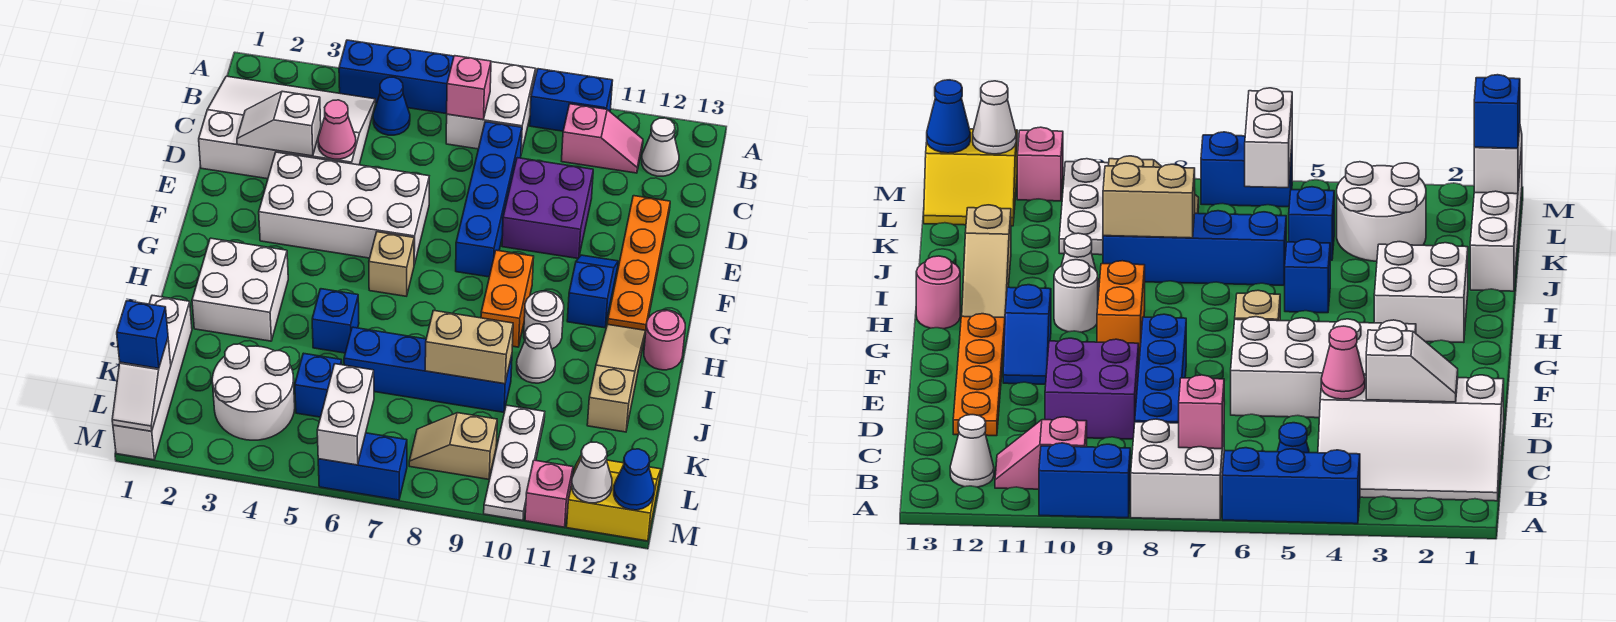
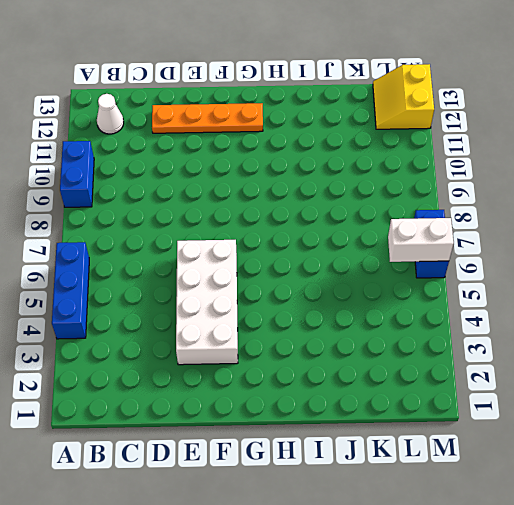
none -> white brick A7:B8 level 1
none -> white slope B1:D4 level 1 top D
none -> blue cone B5 level 1
none -> pink slope B10:B11 level 1 top 10

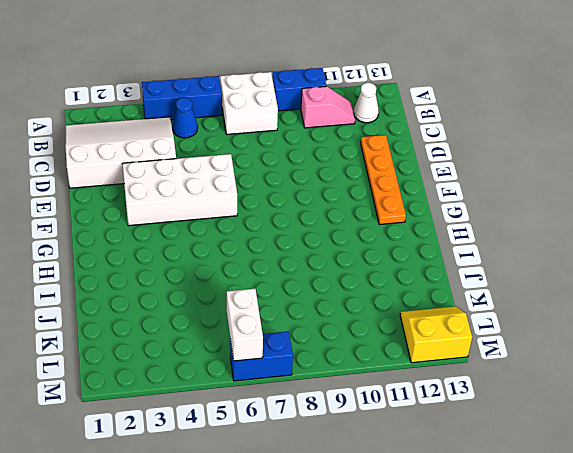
none -> blue brick C8:F8 level 1
none -> purple brick D9:E10 level 1
none -> blue slope F11:G11 level 1 top G
none -> tan brick G6 level 1

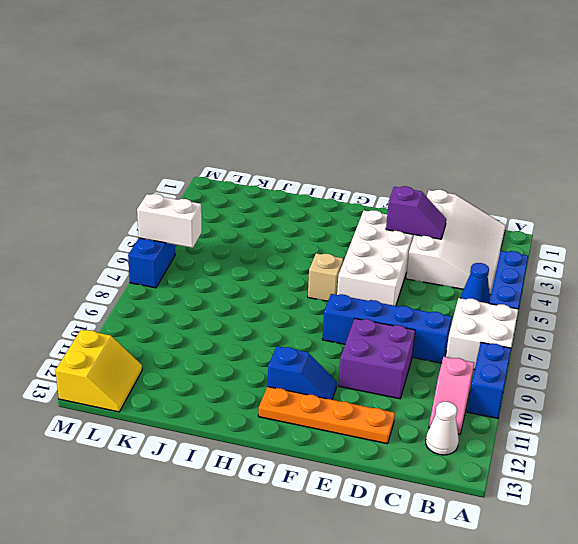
purple slope D3:E3 level 2 top E -> white slope D2:D3 level 2 top 3
none -> orange brick G9:H9 level 1
none -> white brick H2:I3 level 1
none -> white round brick H10 level 1
none -> tan slope H12:J12 level 1 top J

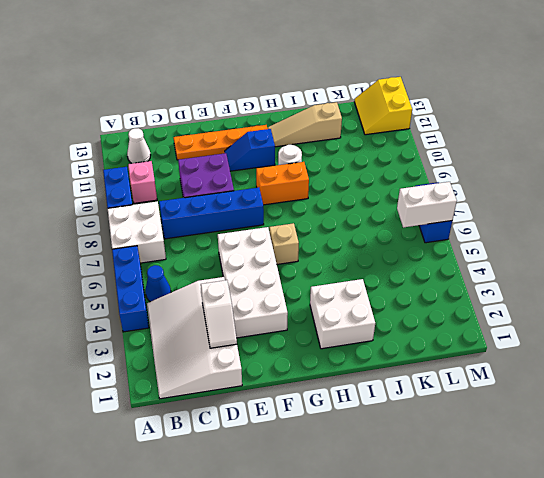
none -> pink round brick H13 level 1
none -> blue brick I5 level 1
none -> white cone I10 level 1
none -> white brick J1:M1 level 1

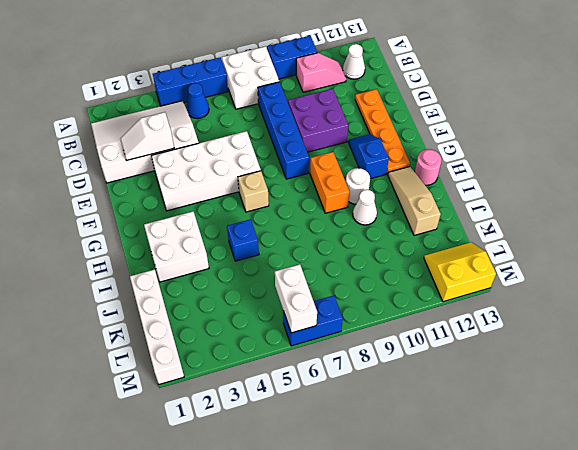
none -> blue brick J6:J9 level 1
none -> white round brick K3:L4 level 1
none -> blue brick K5 level 1
none -> white plate K10:M10 level 1

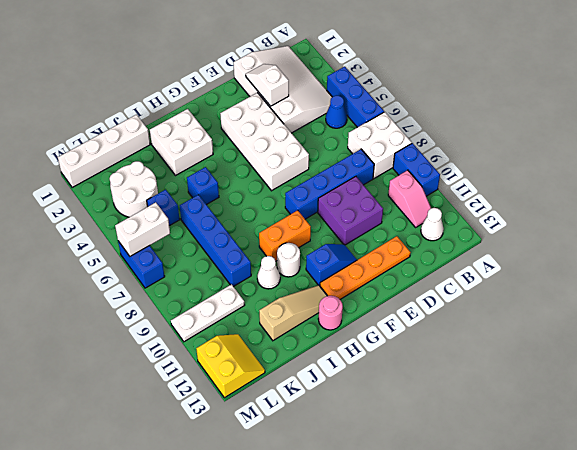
none -> tan brick G6 level 1
none -> tan slope L8:L9 level 1 top 9
none -> pink brick M11 level 1
none -> pink brick B7 level 2

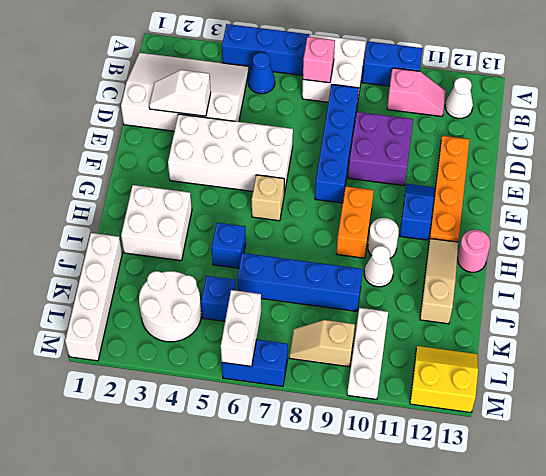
none -> pink brick M11 level 1
none -> pink cone D4 level 2
none -> tan brick J8:J9 level 2
none -> white slope L1:M1 level 2 top L

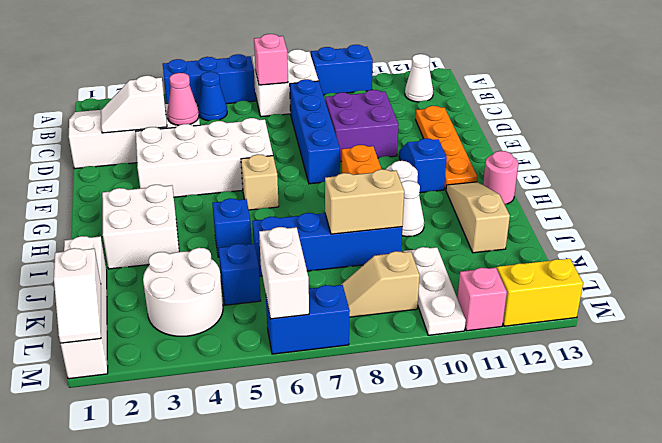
none -> pink slope B10:B11 level 1 top 10
none -> white cone M12 level 2
none -> blue cone M13 level 2
none -> blue brick L1 level 3

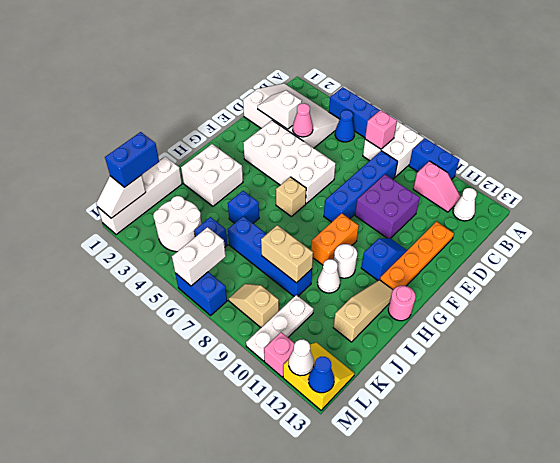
blue brick K1:L1 level 3 -> blue brick L1 level 3

